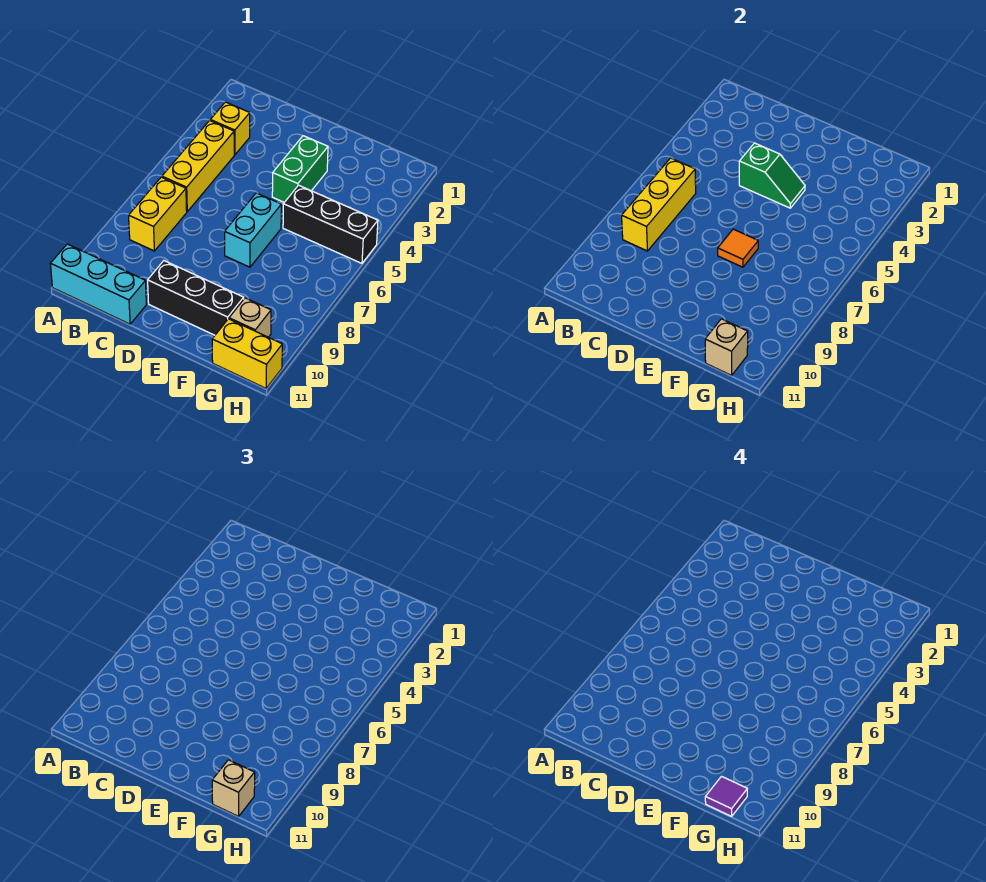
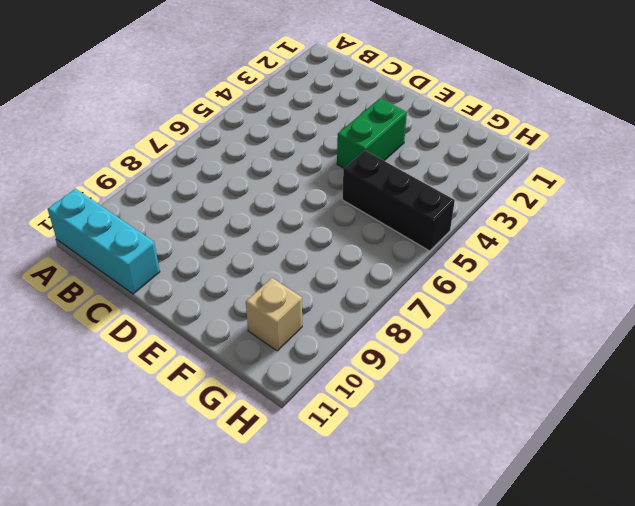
none -> yellow brick B3 level 1
none -> yellow brick B4:B6 level 1
none -> yellow brick B7:B8 level 1

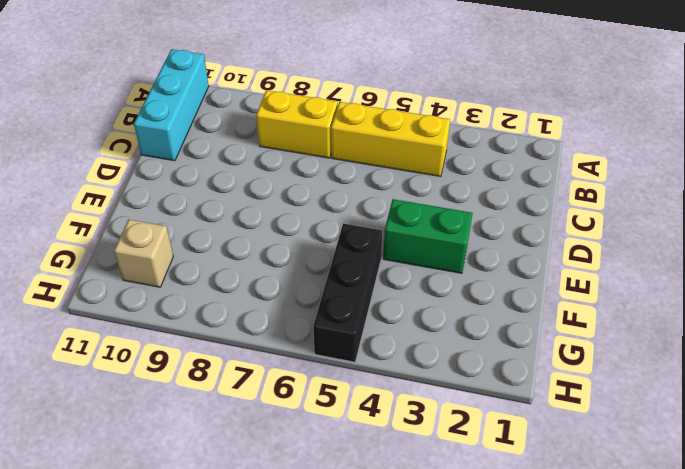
none -> yellow brick B3 level 1
none -> black brick D10:F10 level 1
none -> cyan brick E6:E7 level 1

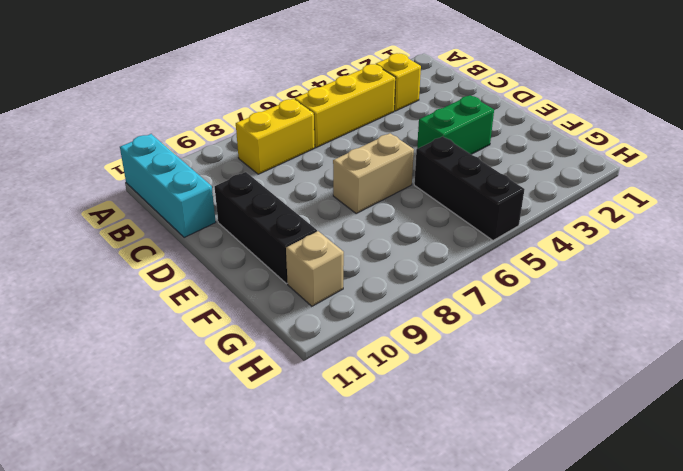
tan brick E6:E7 level 1 -> cyan brick E6:E7 level 1
none -> yellow brick G11:H11 level 1
none -> yellow brick B6:B8 level 2
none -> green slope D4:E4 level 2 top D

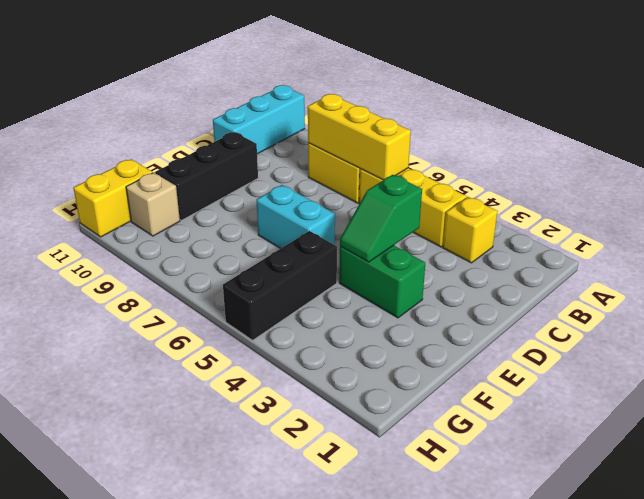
none -> orange tile E7 level 2
none -> tan brick G11 level 2
none -> tan brick G11 level 3

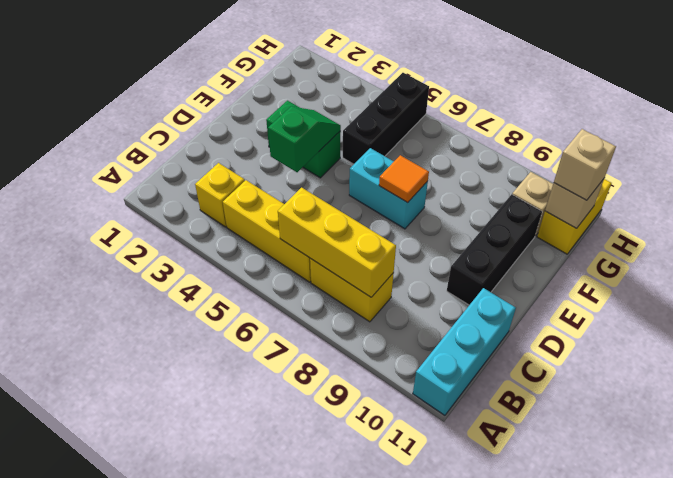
none -> purple tile G11 level 4

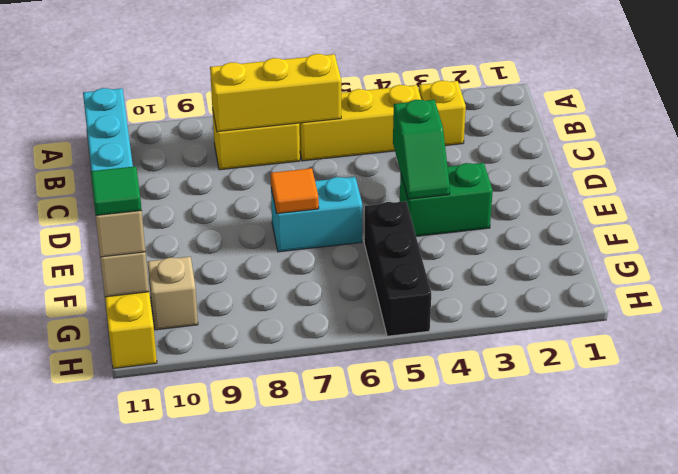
green tile G11 level 4 -> purple tile G11 level 4
none -> black brick D10:F10 level 1

